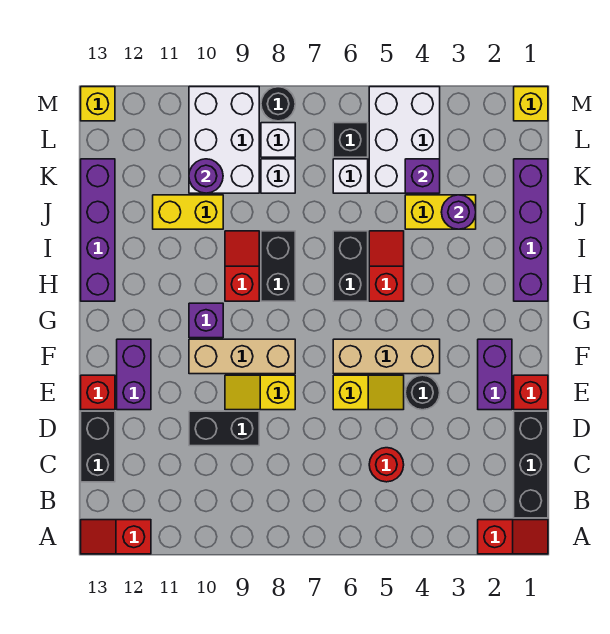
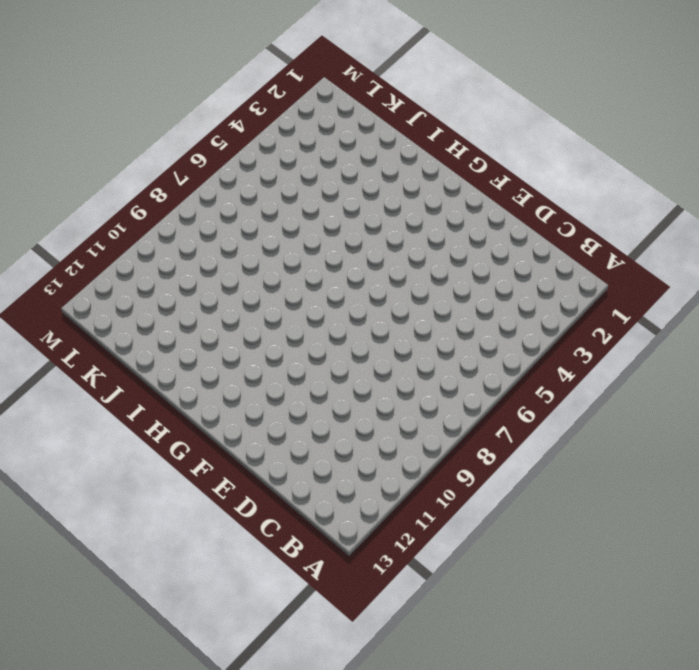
none -> red slope A1:A2 level 1 top 2
none -> red slope A12:A13 level 1 top 12
none -> black brick B1:D1 level 1
none -> red round brick C5 level 1

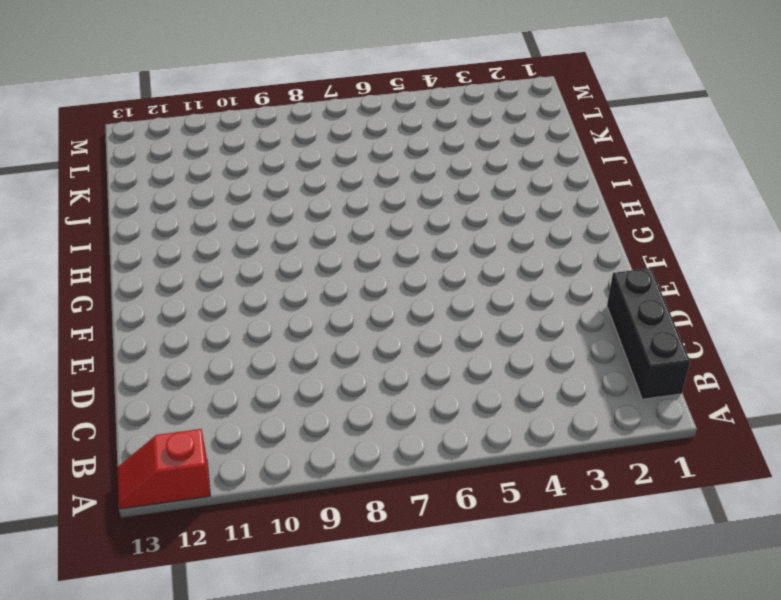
none -> red slope A1:A2 level 1 top 2
none -> red round brick C5 level 1
none -> black brick C13:D13 level 1
none -> black brick D9:D10 level 1

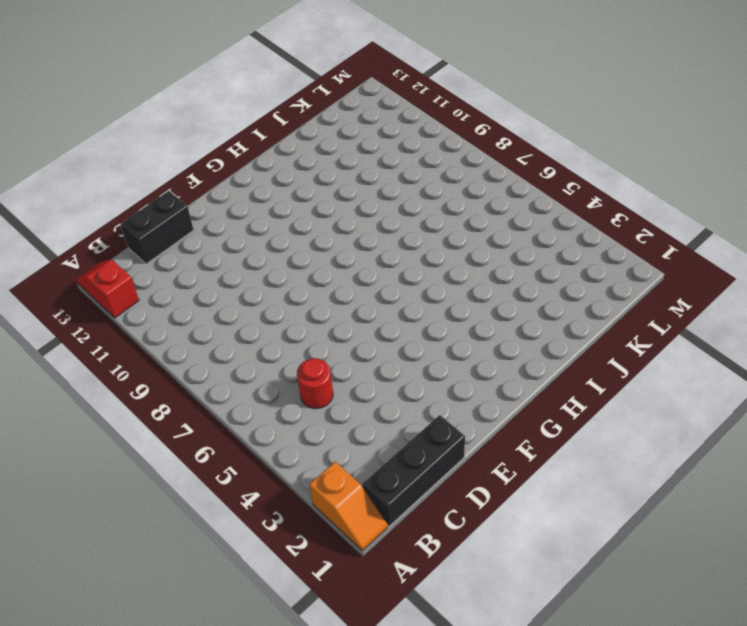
orange slope A1:A2 level 1 top 2 -> red slope A1:A2 level 1 top 2
none -> black brick D9:D10 level 1
none -> red brick E1 level 1
none -> purple brick E2:F2 level 1
none -> black round brick E4 level 1

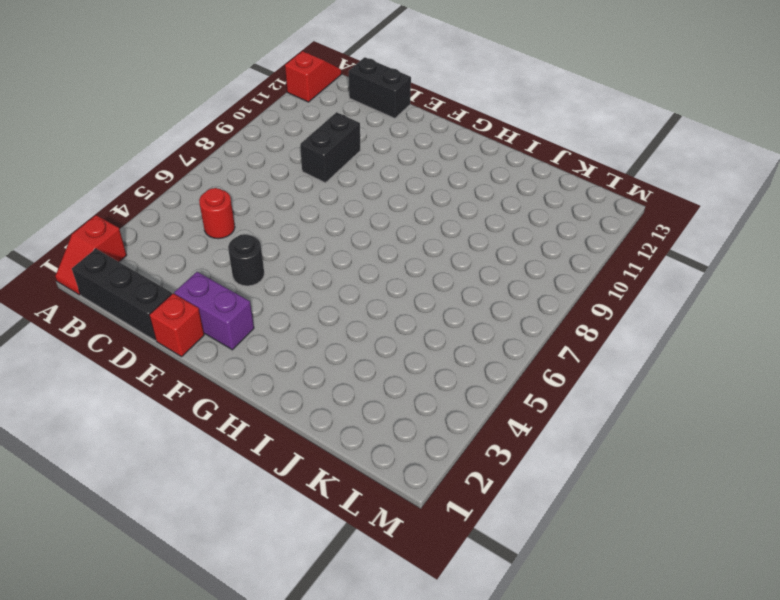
none -> yellow slope E5:E6 level 1 top 6
none -> yellow slope E8:E9 level 1 top 8
none -> purple brick E12:F12 level 1
none -> red brick E13 level 1

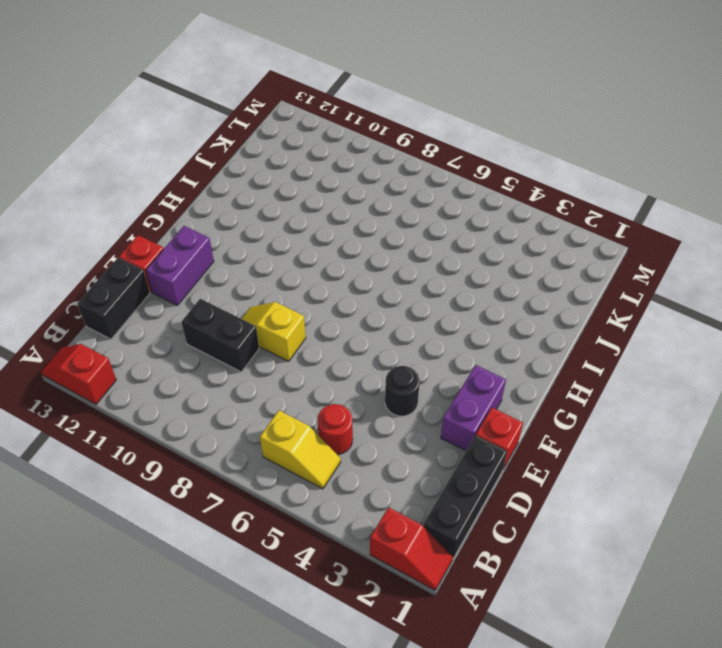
yellow slope B5:B6 level 1 top 6 -> yellow slope E5:E6 level 1 top 6
none -> tan brick F4:F6 level 1
none -> tan brick F8:F10 level 1
none -> purple brick G10 level 1
none -> purple brick H1:K1 level 1

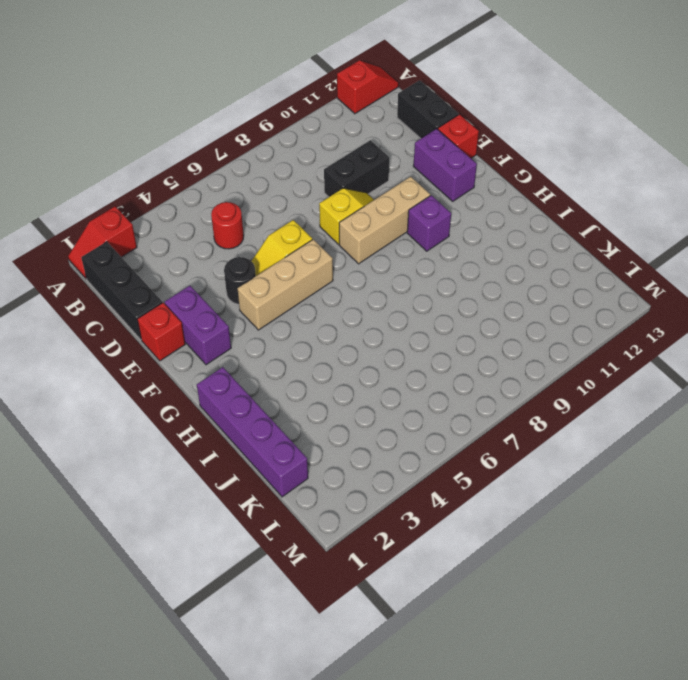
none -> red slope H5:I5 level 1 top H
none -> black brick H6:I6 level 1
none -> black brick H8:I8 level 1
none -> red slope H9:I9 level 1 top H

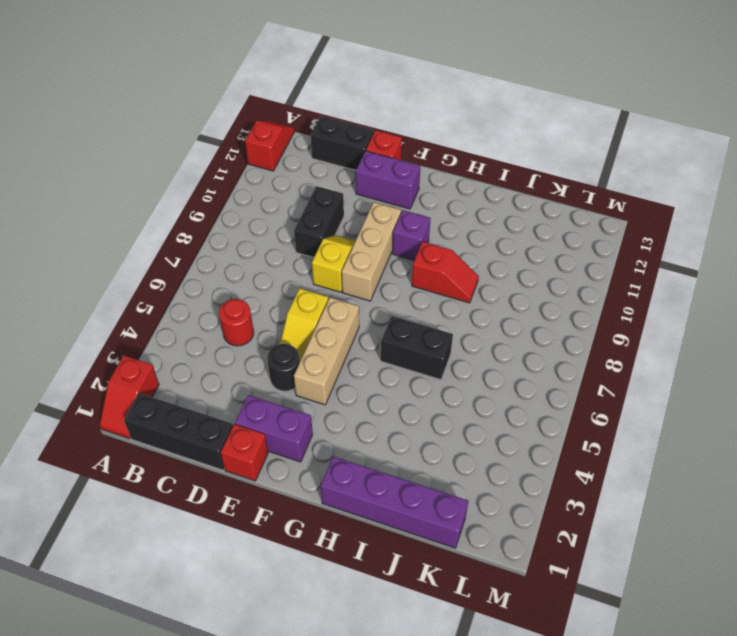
none -> red slope H5:I5 level 1 top H
none -> black brick H8:I8 level 1
none -> purple brick H13:K13 level 1
none -> yellow brick J3:J4 level 1

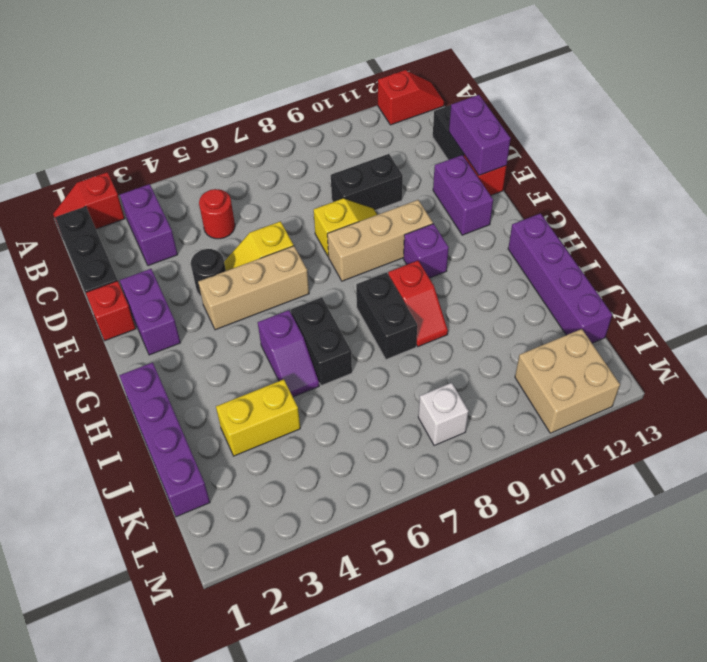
purple brick B3:C3 level 1 -> none
purple brick D13:E13 level 2 -> none
purple slope H5:I5 level 1 top H -> red slope H5:I5 level 1 top H
tan brick L11:M12 level 1 -> none
none -> yellow brick J10:J11 level 1
none -> white brick K4:M5 level 1
none -> white brick K6 level 1
none -> white brick K8 level 1

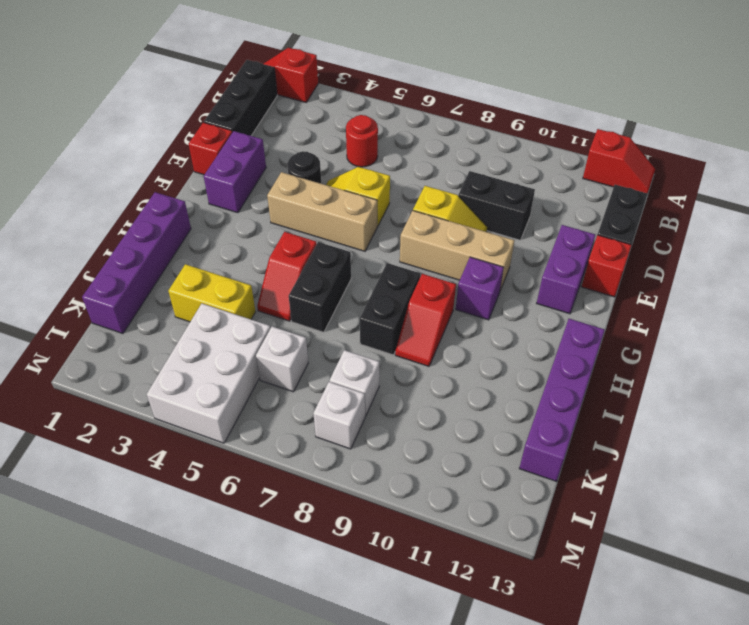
none -> yellow brick J10:J11 level 1
none -> white brick K9:M10 level 1
none -> black brick L6 level 1
none -> yellow brick M1 level 1

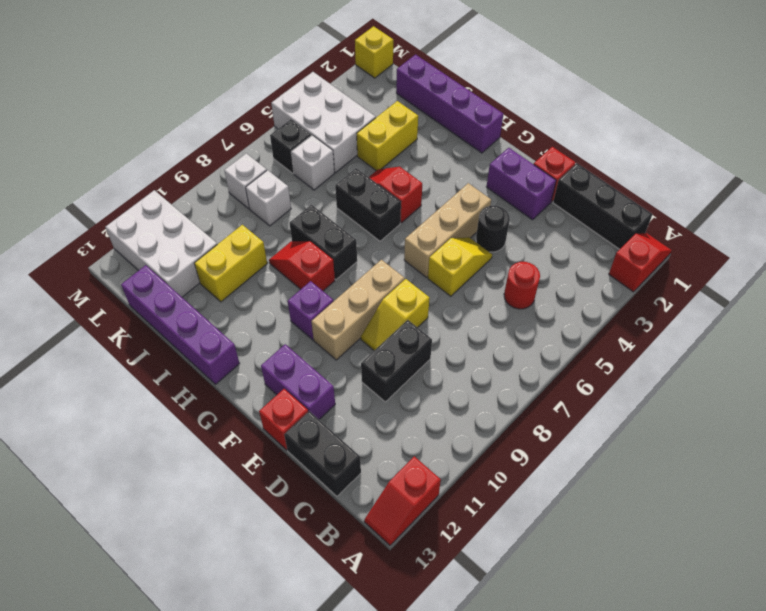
white brick K11:M12 level 1 -> white brick K9:M10 level 1
none -> black round brick M8 level 1
none -> yellow brick M13 level 1
none -> purple round brick J3 level 2
none -> purple brick K4 level 2

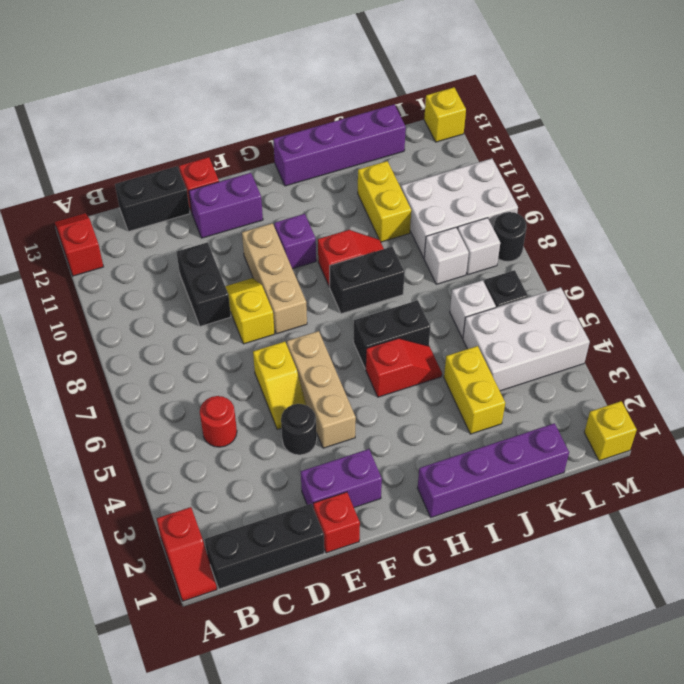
none -> purple round brick J3 level 2
none -> purple brick K4 level 2
none -> purple round brick K10 level 2

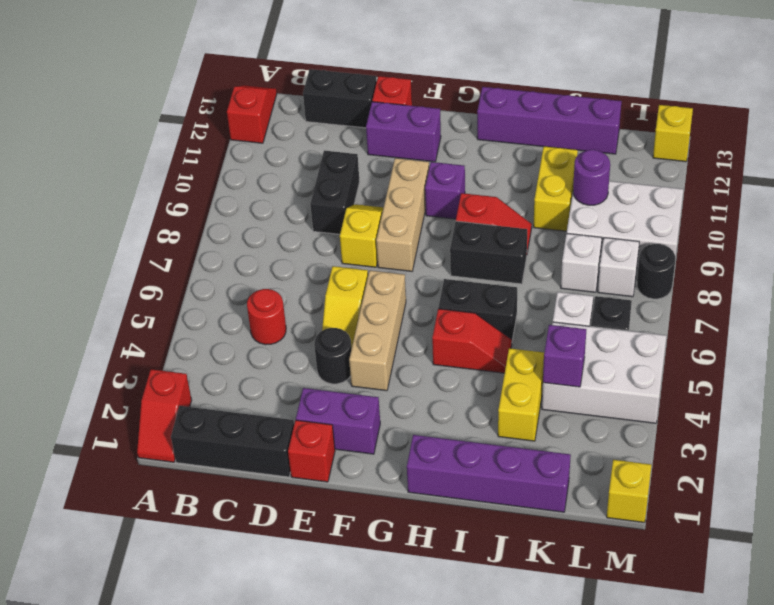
none -> purple round brick J3 level 2

